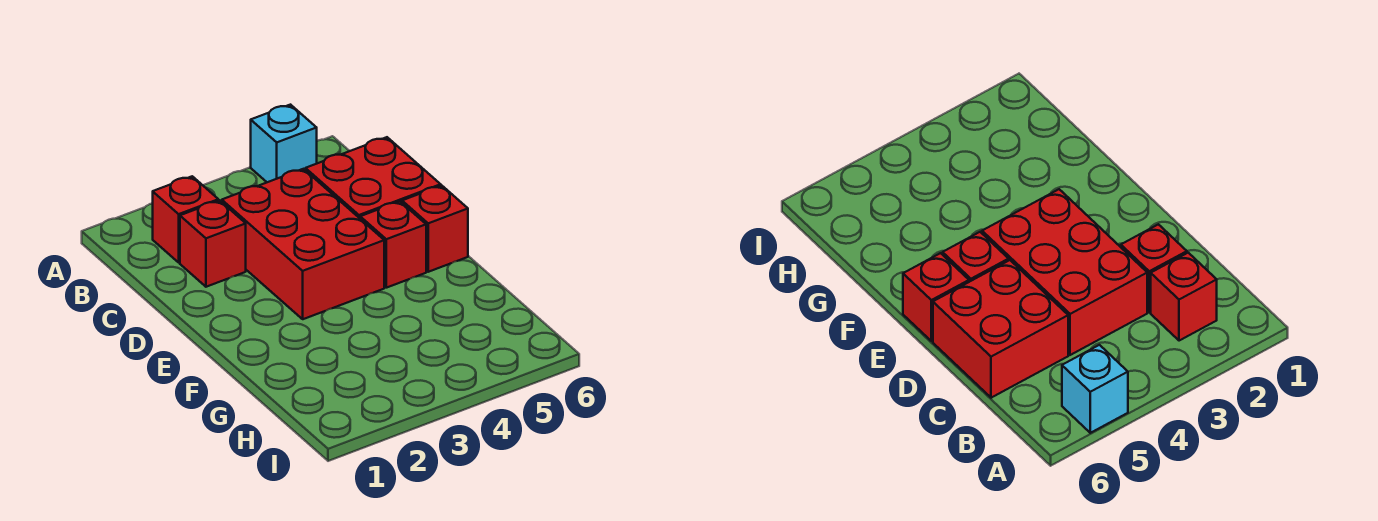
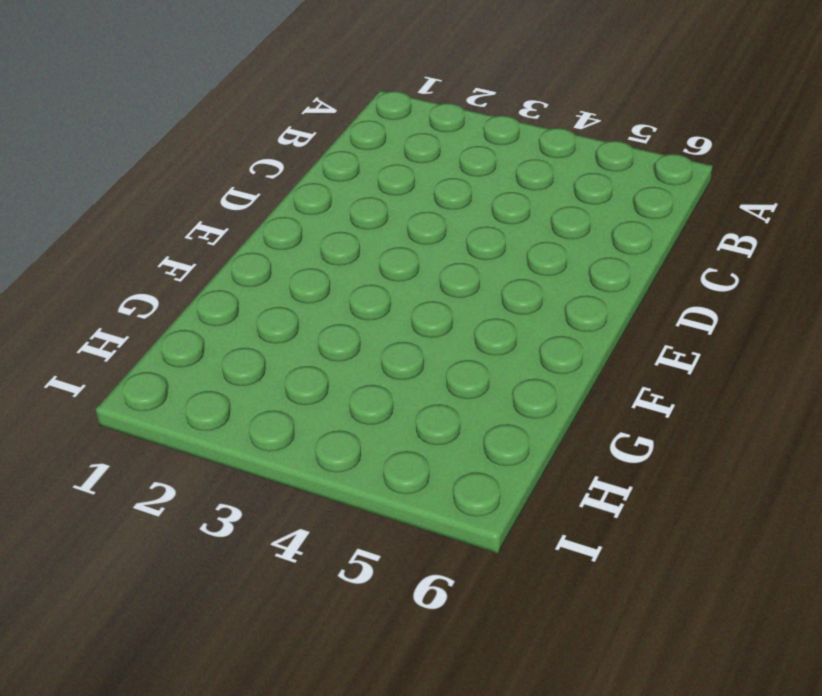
none -> cyan brick A5 level 1
none -> red brick B2 level 1

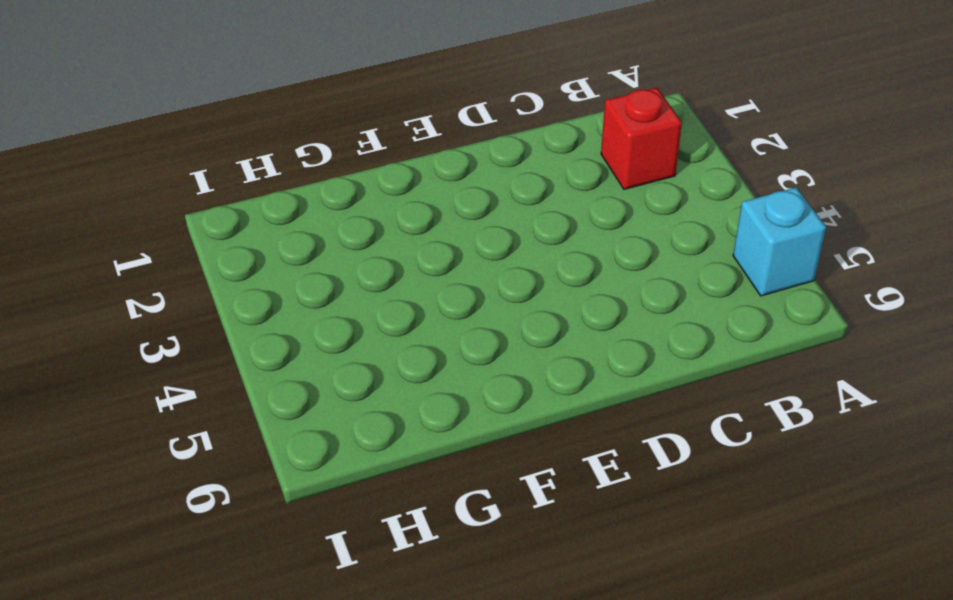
none -> red brick C2 level 1
none -> red brick C3:E4 level 1

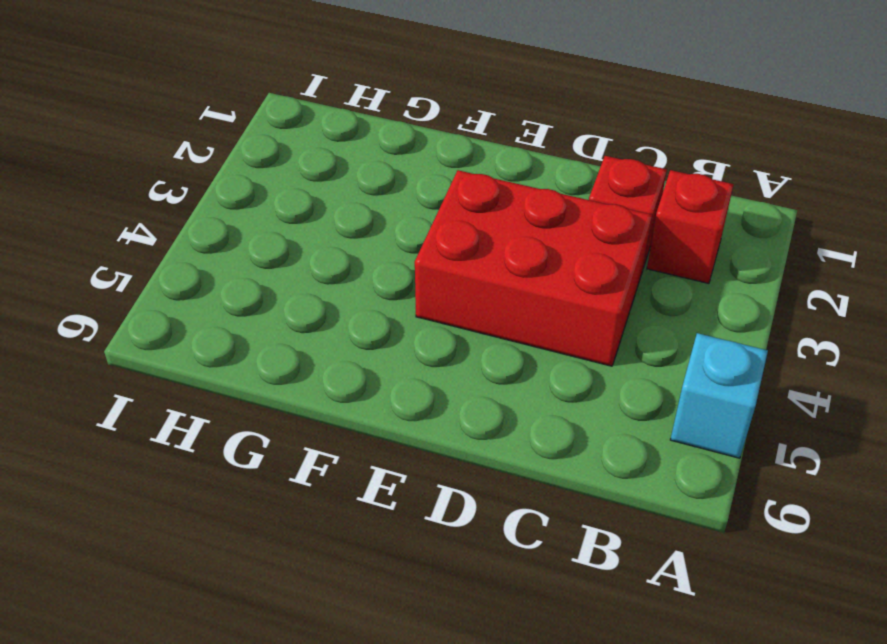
none -> red brick C5:D6 level 1
none -> red brick E5 level 1

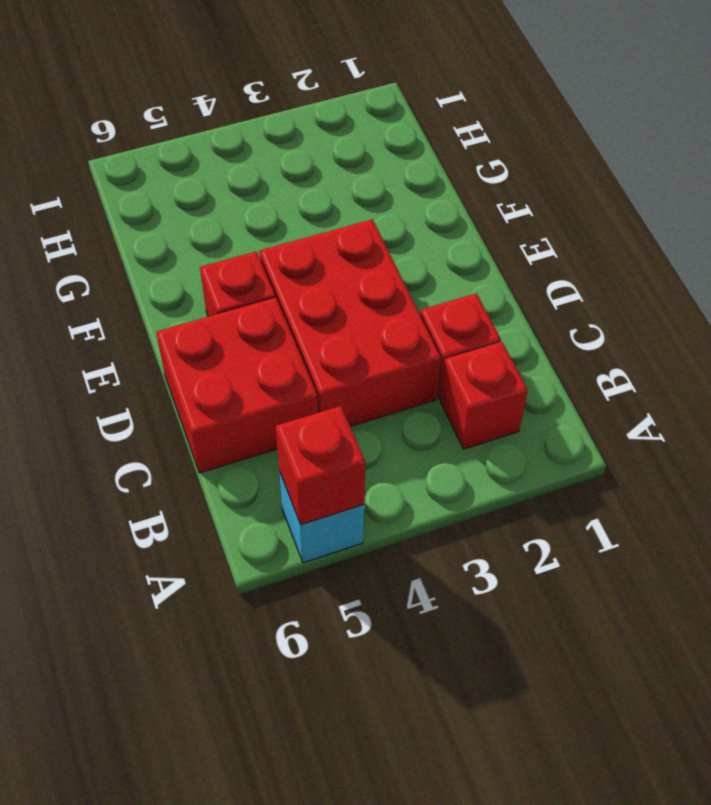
red brick A5 level 2 -> red brick E6 level 1

